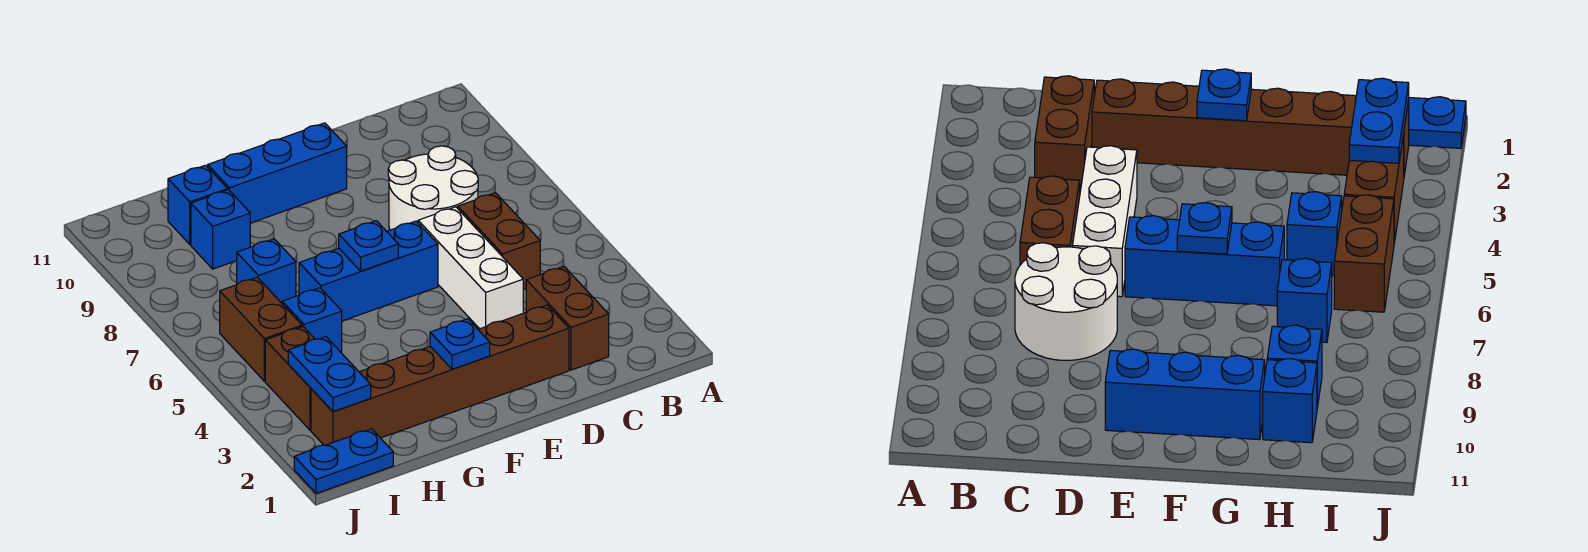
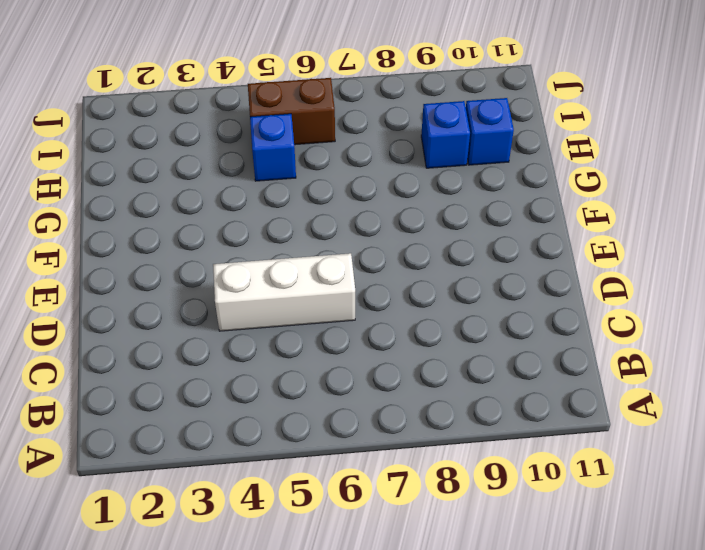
none -> brown brick C2:C3 level 1
none -> brown brick C5:C6 level 1
none -> white round brick C7:D8 level 1

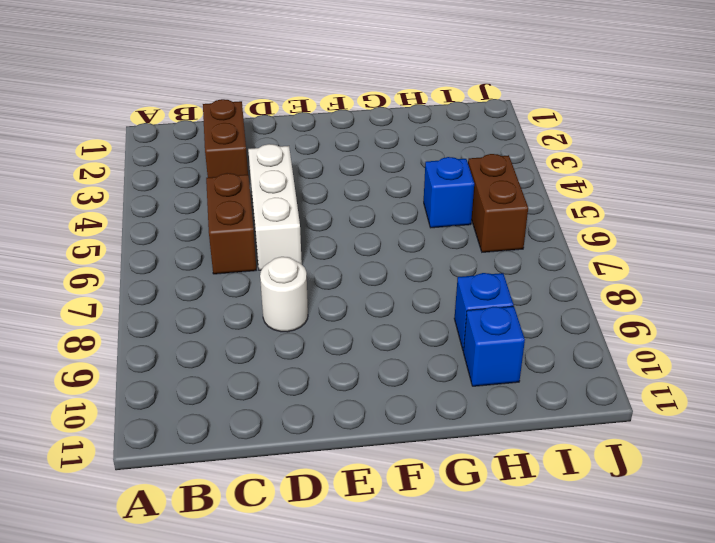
white round brick D8 level 1 -> white round brick C7:D8 level 1
none -> brown brick D2:I2 level 1
none -> blue brick E6:G6 level 1
none -> blue brick E10:G10 level 1

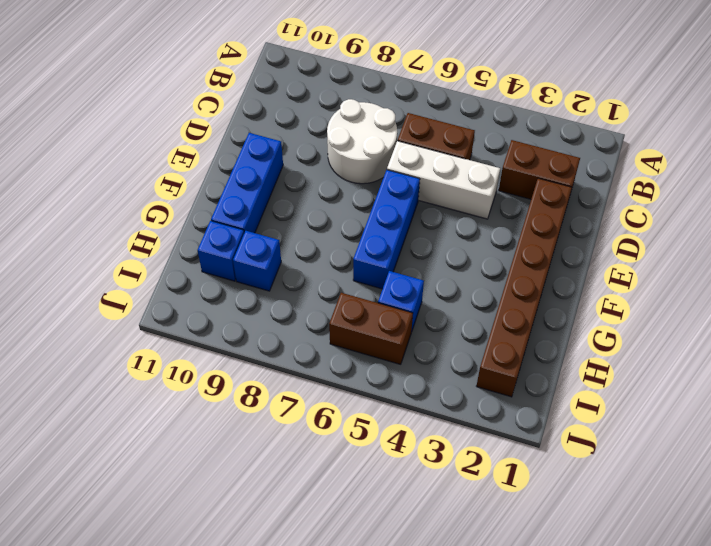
none -> blue brick H7 level 1
none -> blue plate I1:J1 level 1
none -> brown brick I3:I4 level 1

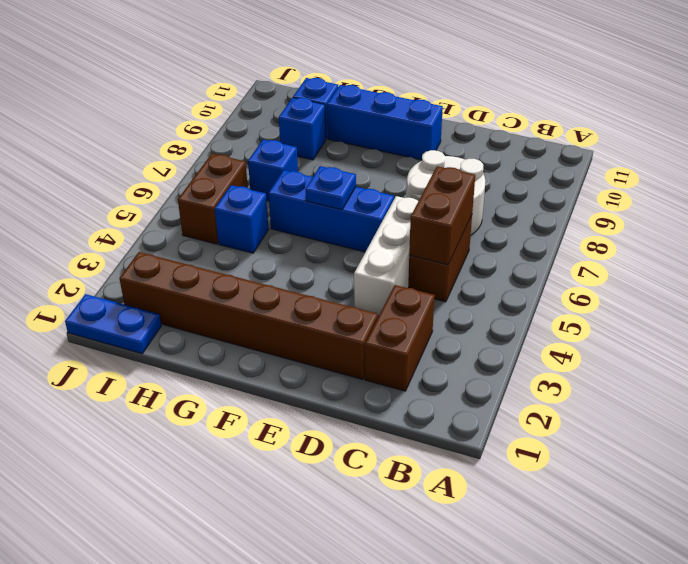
brown brick C5:C6 level 2 -> brown brick I3:I4 level 1
none -> blue plate F2 level 2
none -> blue plate I2:I3 level 2

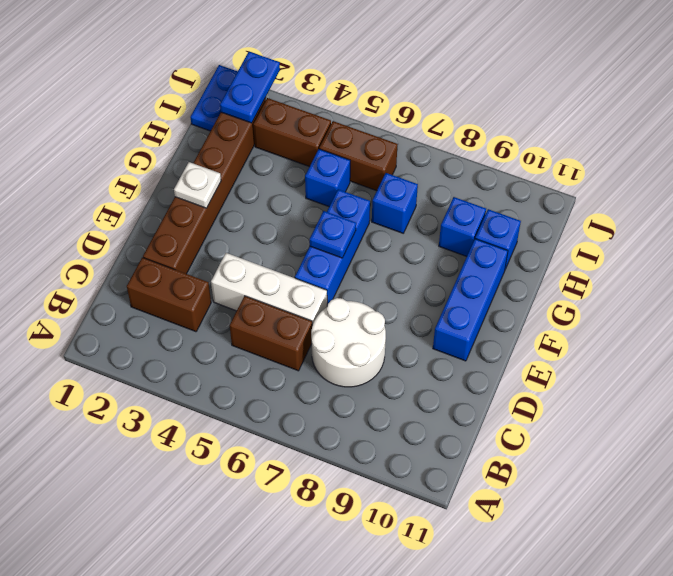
white plate F2 level 2 -> blue plate F2 level 2
blue plate I2:J2 level 2 -> blue plate I2:I3 level 2

